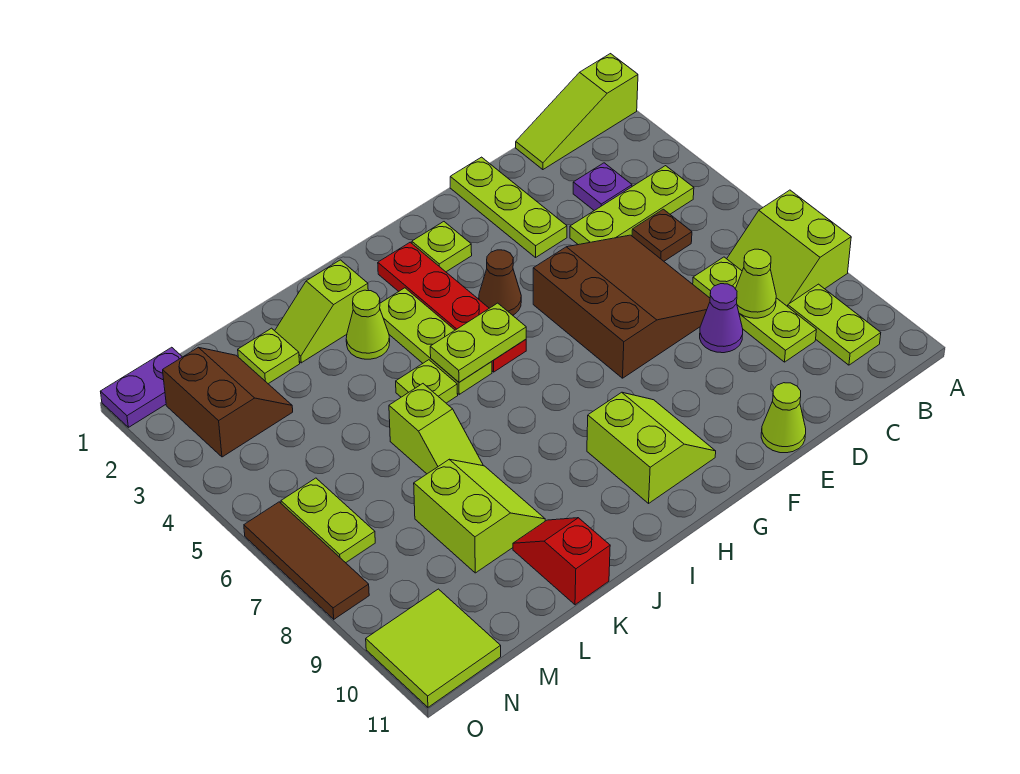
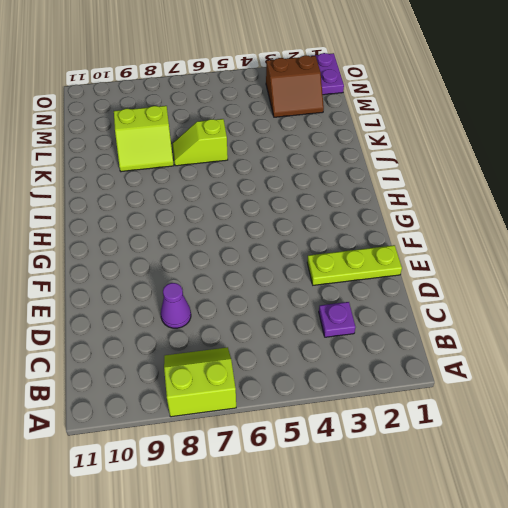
none -> lime slope A1:C1 level 1 top A
none -> lime plate B4:D4 level 1
none -> lime plate B9:B10 level 1
none -> brown plate C5 level 1

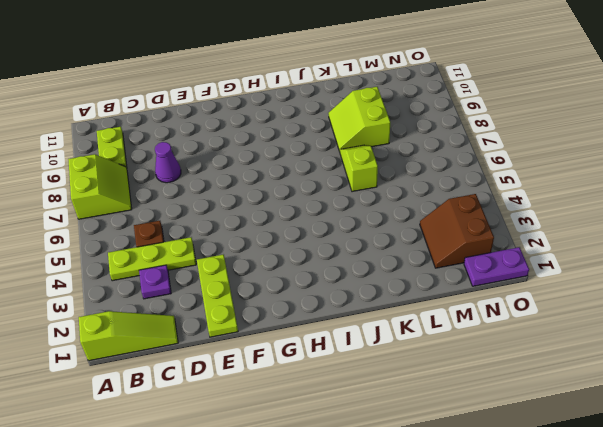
none -> lime plate C7:C9 level 1
none -> brown slope D5:F7 level 1 top F
none -> lime cone E11 level 1
none -> lime plate G2 level 1

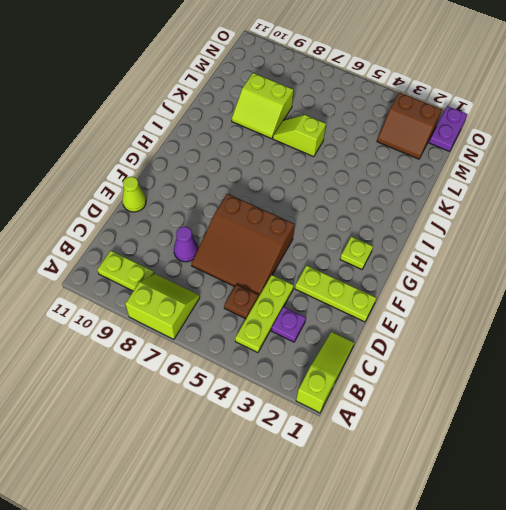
none -> lime plate C7:C9 level 1
none -> brown cone G4 level 1
none -> lime slope G9:H10 level 1 top H
none -> red plate H2:H5 level 1

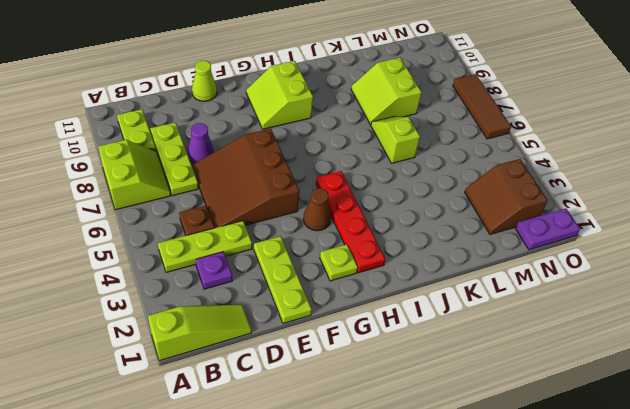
none -> lime plate I3:I5 level 1
none -> lime slope J2:K2 level 1 top J
none -> lime cone J3 level 1
none -> lime plate J5 level 1

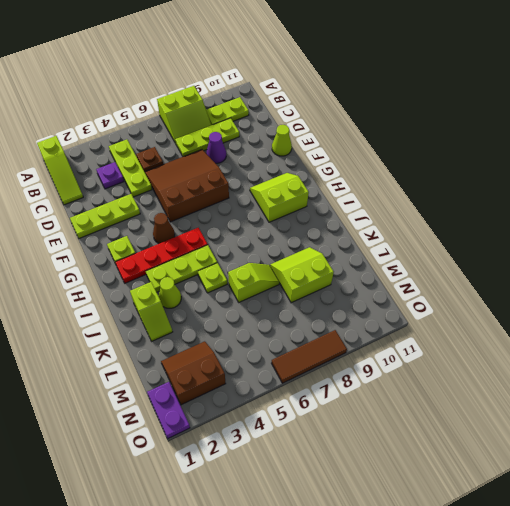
none -> red slope K10:K11 level 1 top 11
none -> lime plate L2 level 1
none -> lime plate N6:N7 level 1
none -> lime tile N10:O11 level 1

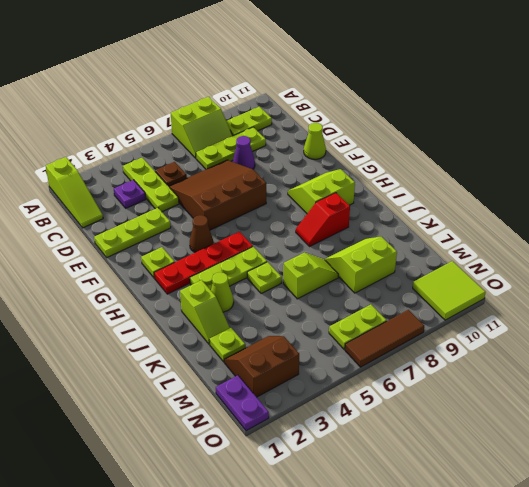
red slope I8:I9 level 1 top 9 -> red slope K10:K11 level 1 top 11
none -> lime cone C8 level 2
none -> lime plate H5:I5 level 2

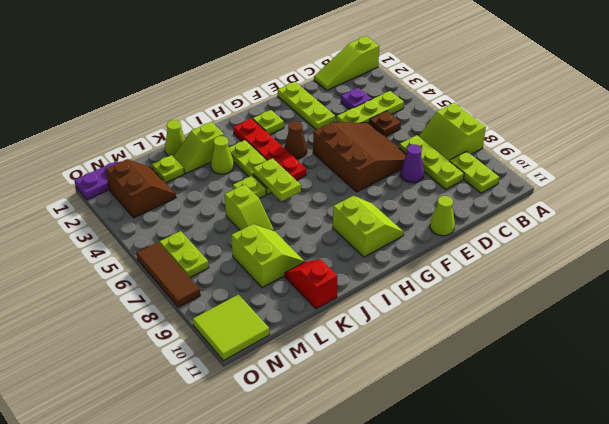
lime plate I5:I6 level 2 -> lime plate H5:I5 level 2
lime cone K1 level 1 -> lime cone C8 level 2

